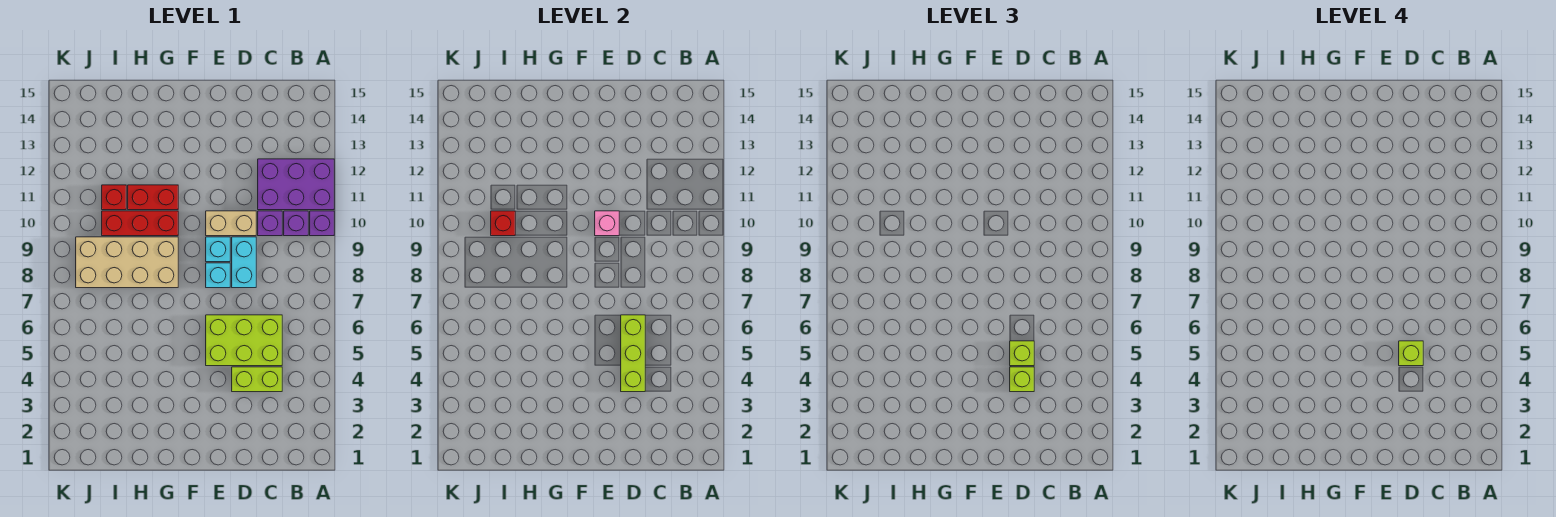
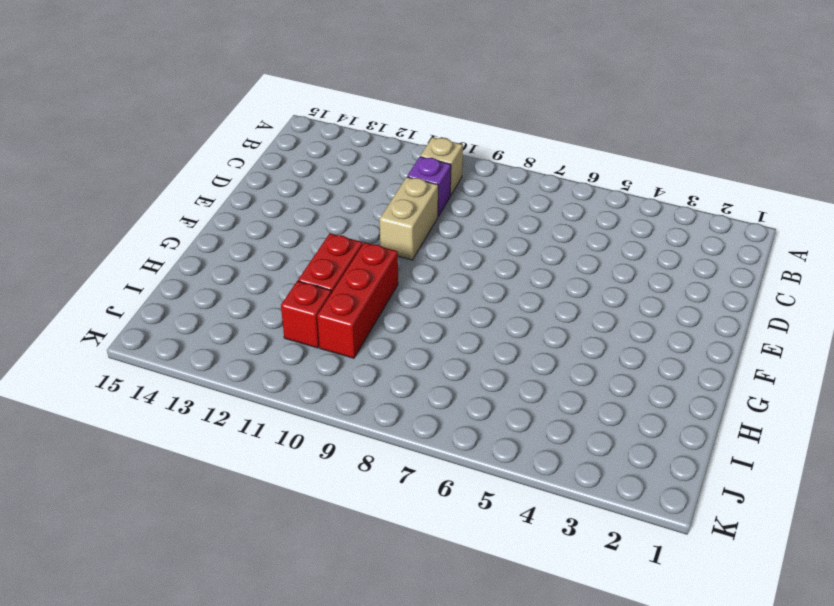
tan brick B10 level 1 -> purple brick B10 level 1
none -> purple brick A10 level 1
none -> purple brick A11:C12 level 1
none -> lime brick C4:D4 level 1

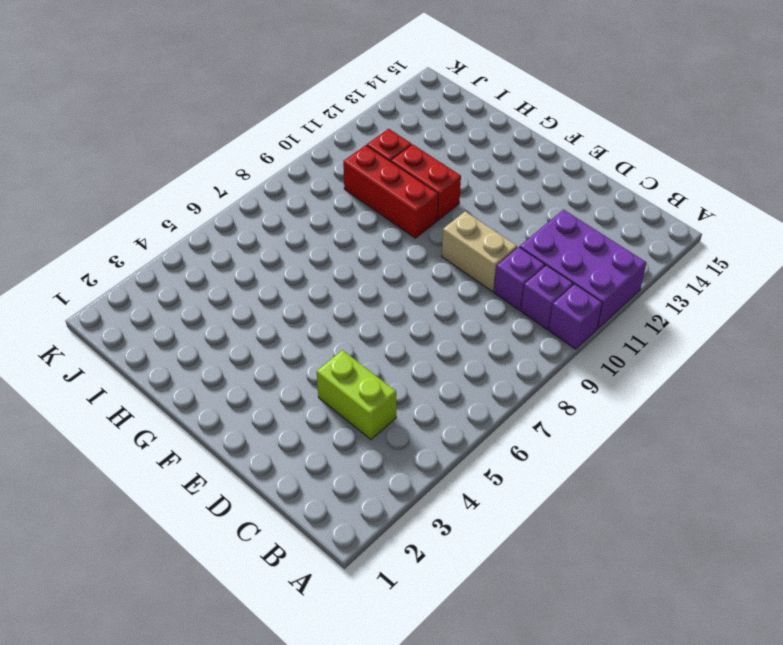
none -> lime brick C5:E6 level 1
none -> cyan brick D8:D9 level 1
none -> cyan brick E8 level 1

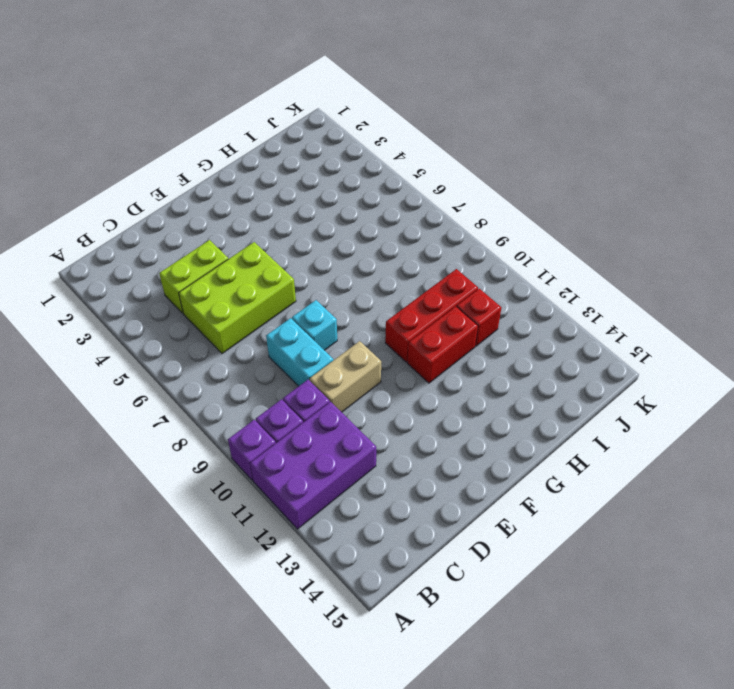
none -> cyan brick E9 level 1
none -> tan brick G8:J9 level 1
none -> lime brick D4:D6 level 2

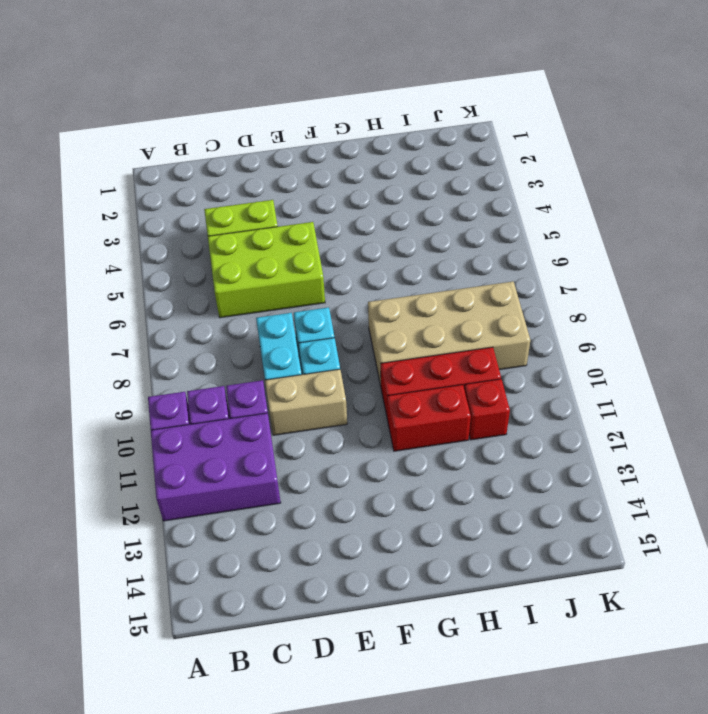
none -> lime brick D4:D6 level 2
none -> pink brick E10 level 2
none -> red brick I10 level 2

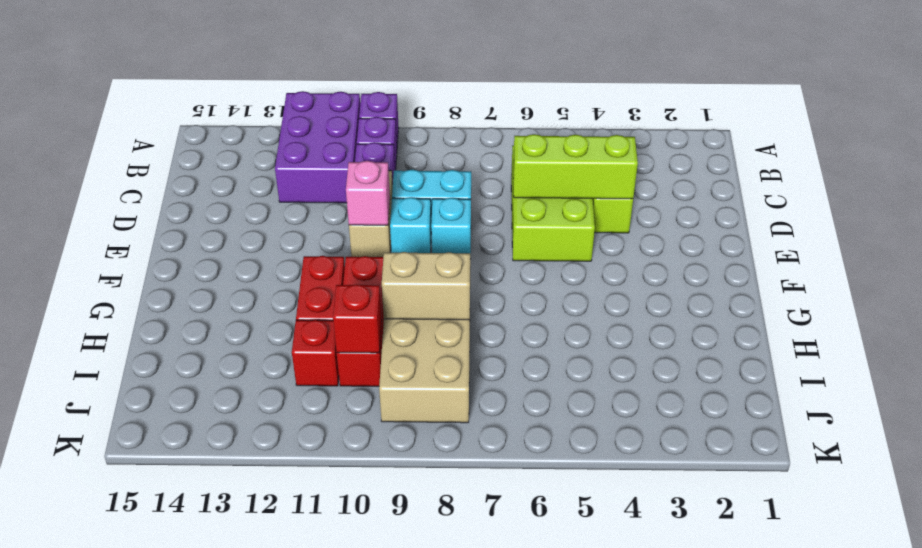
tan brick H8:H9 level 2 -> none
none -> lime brick D4 level 3
none -> lime brick D5 level 3
none -> lime brick D5 level 4

